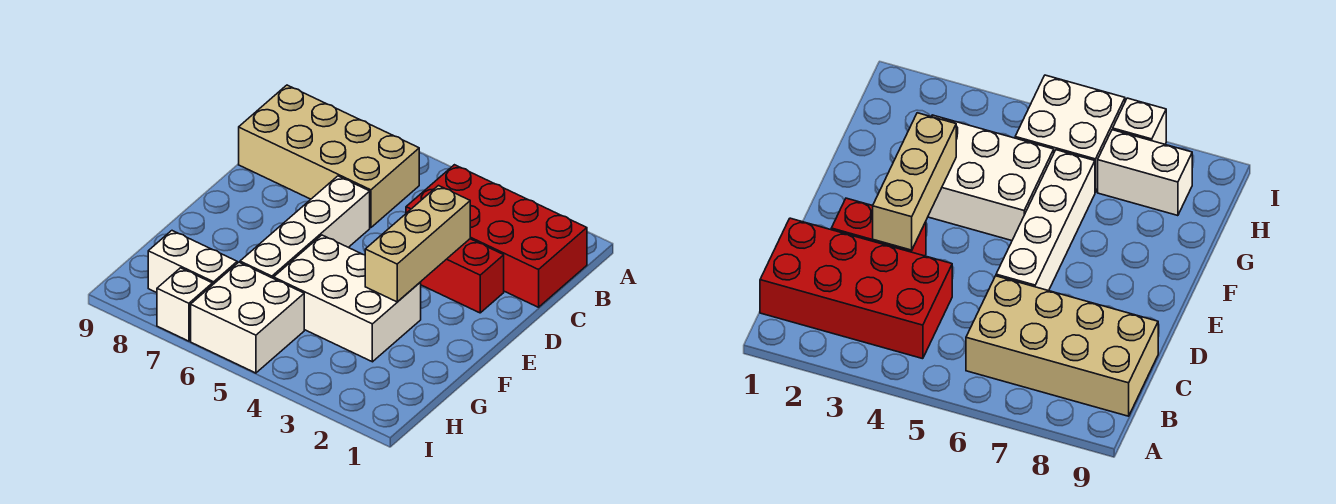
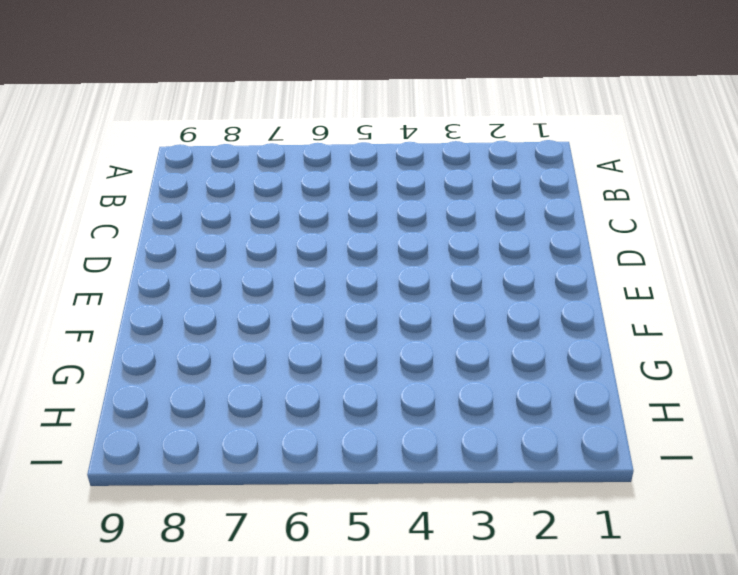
none -> red brick B1:C4 level 1
none -> tan brick B6:C9 level 1

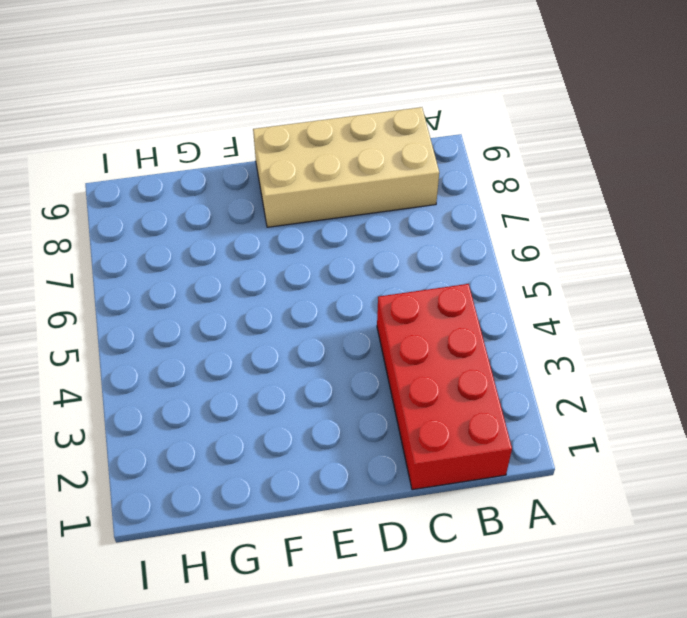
tan brick B8:E9 level 1 -> tan brick B6:C9 level 1
none -> red brick D2:D3 level 1
none -> white brick D6:G6 level 1

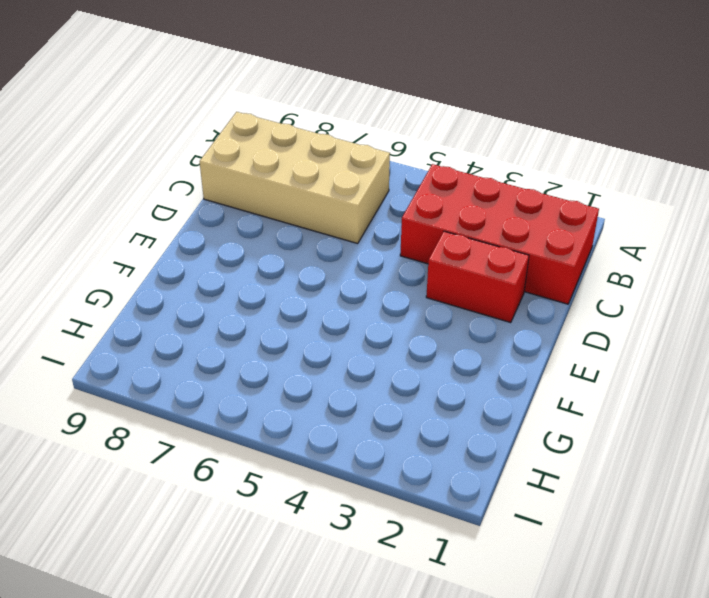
none -> white brick D6:G6 level 1
none -> white brick F3:G5 level 1

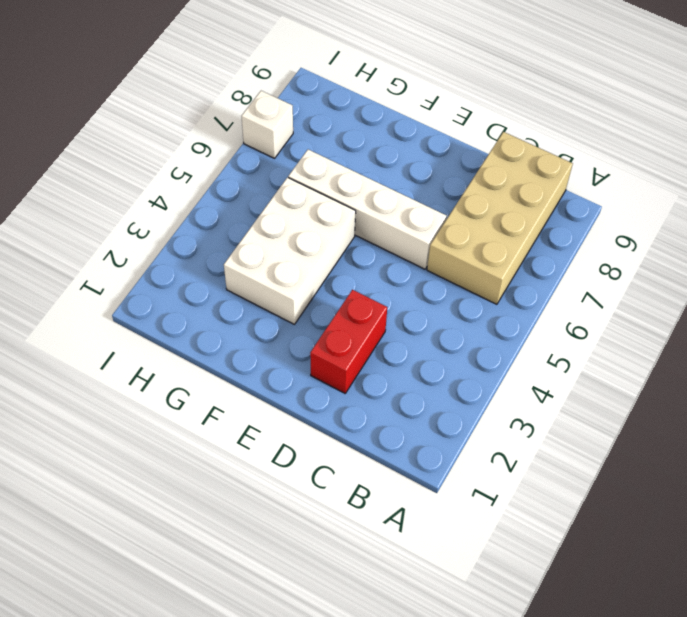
none -> red brick B1:C4 level 1
none -> white brick H5:I6 level 1

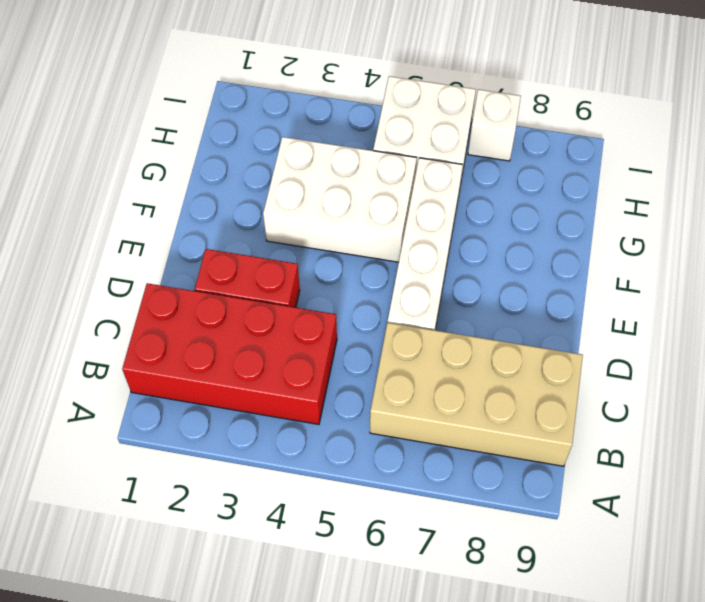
none -> white brick H7:H8 level 1
none -> tan brick D3:F3 level 2

